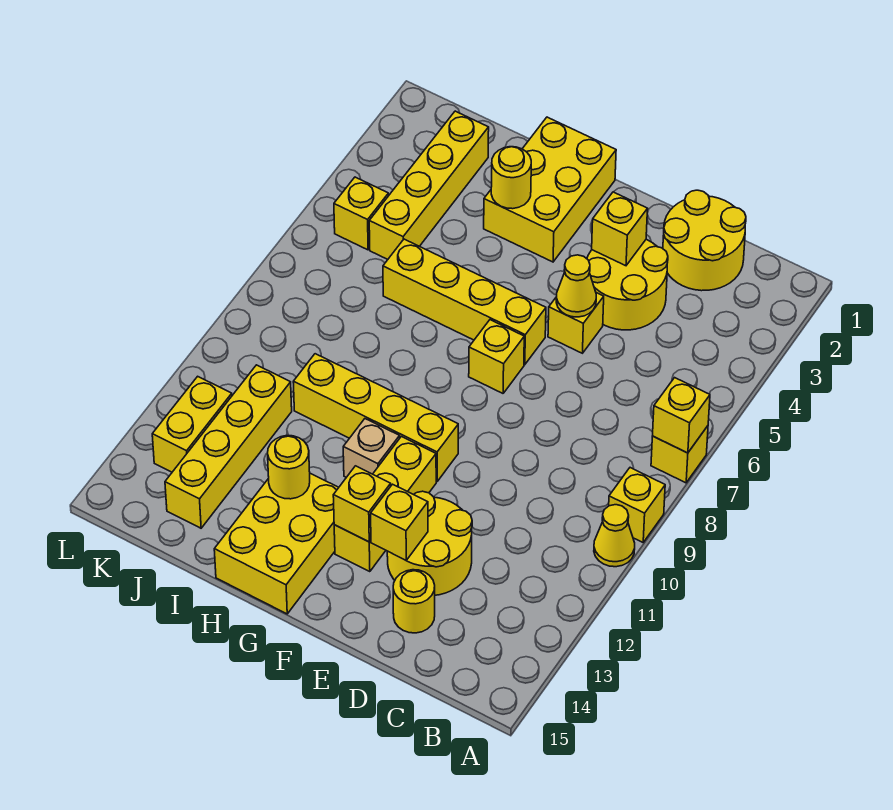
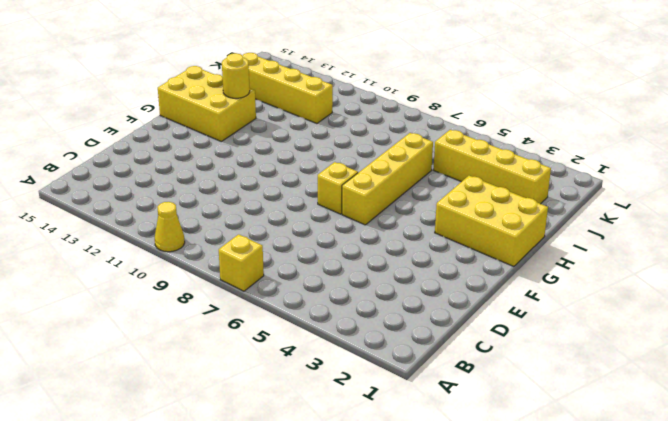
none -> yellow brick A9 level 1
none -> yellow round brick C1:D2 level 1
none -> yellow round brick D3:E4 level 1

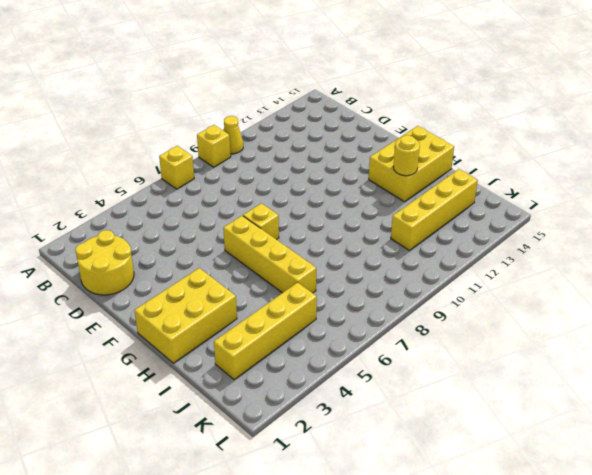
none -> yellow round brick D3:E4 level 1
none -> yellow round brick D12:E13 level 1
none -> yellow round brick D14 level 1

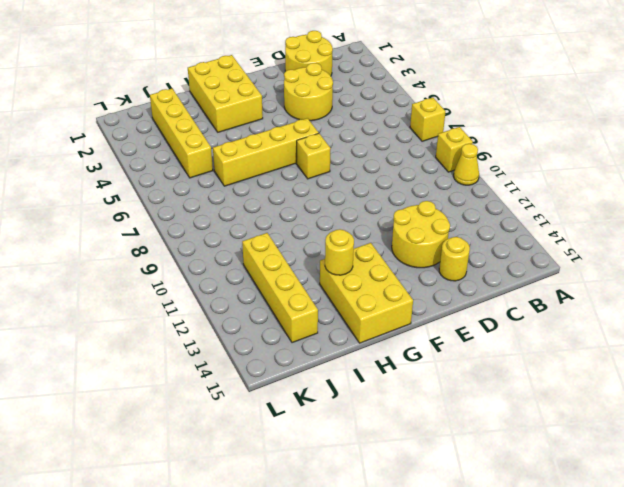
none -> yellow brick E5 level 1
none -> yellow brick F10:I10 level 1
none -> yellow brick F11:F13 level 1

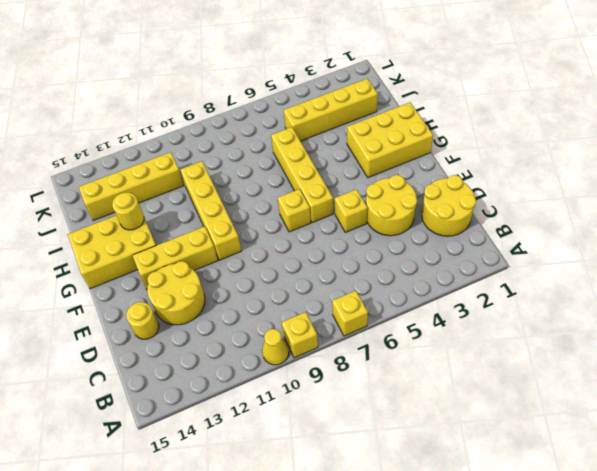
none -> tan brick G11 level 1
none -> yellow brick K5 level 1
none -> yellow brick K12:K13 level 1

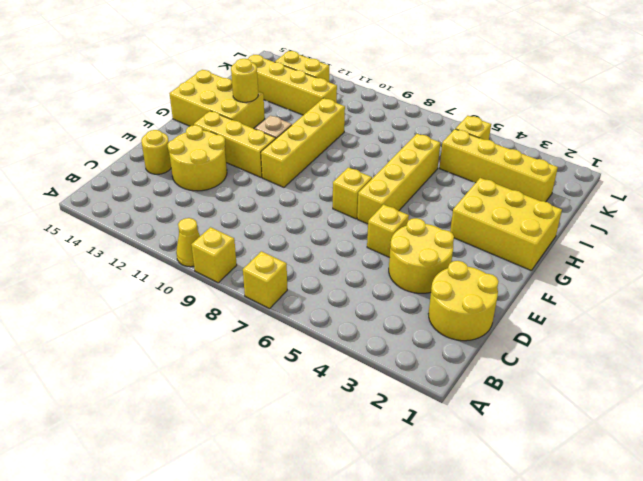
none -> yellow brick A7 level 2
none -> yellow brick E3 level 2
none -> yellow cone E5 level 2

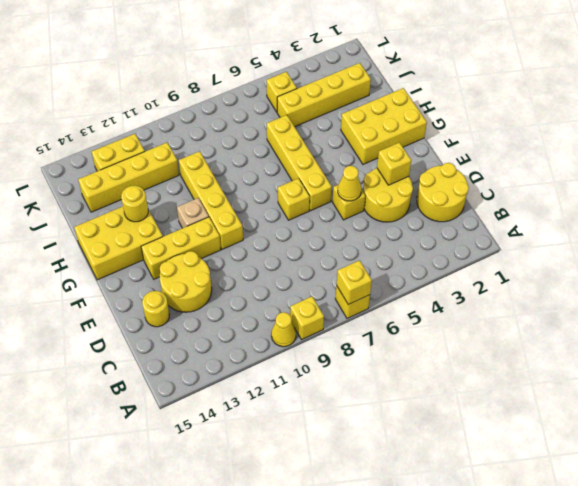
none -> yellow brick E13 level 2
none -> yellow brick F13 level 2
none -> yellow round brick H3 level 2

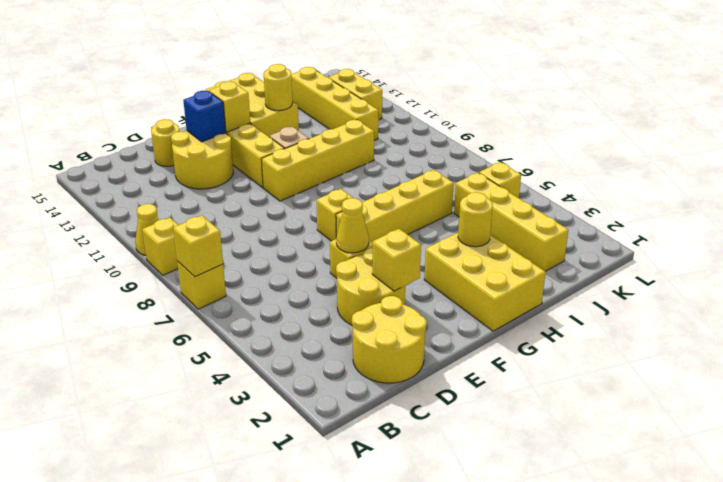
blue brick E13 level 2 -> yellow brick E13 level 2

